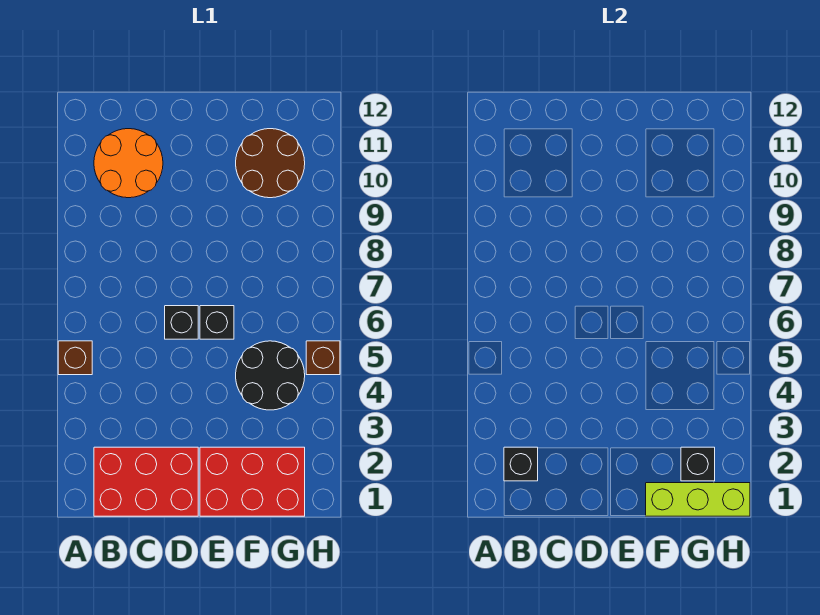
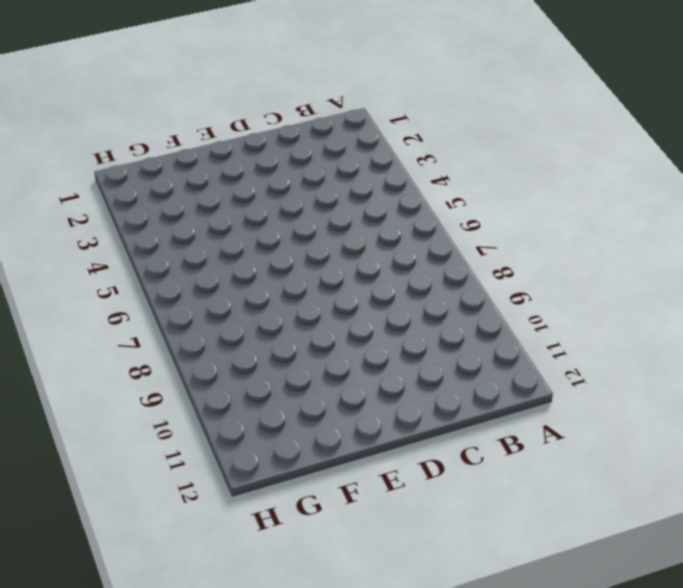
none -> brown brick A5 level 1
none -> red brick B1:D2 level 1
none -> orange round brick B10:C11 level 1

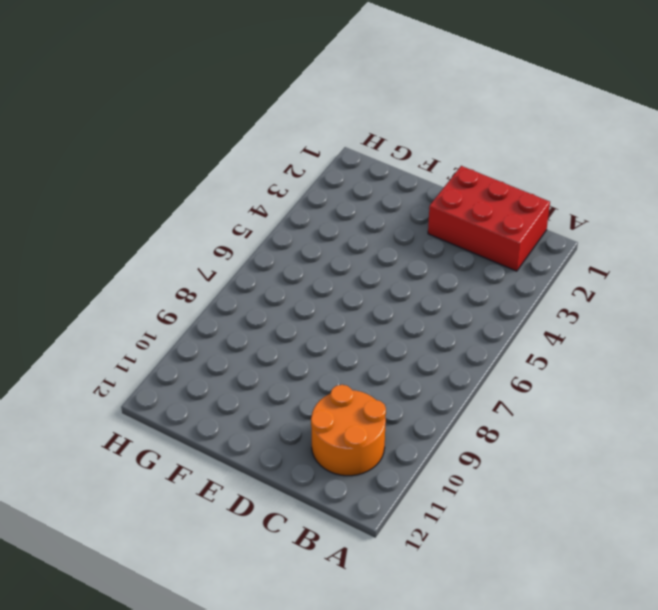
none -> brown brick A5 level 1
none -> black brick D6 level 1
none -> red brick E1:G2 level 1

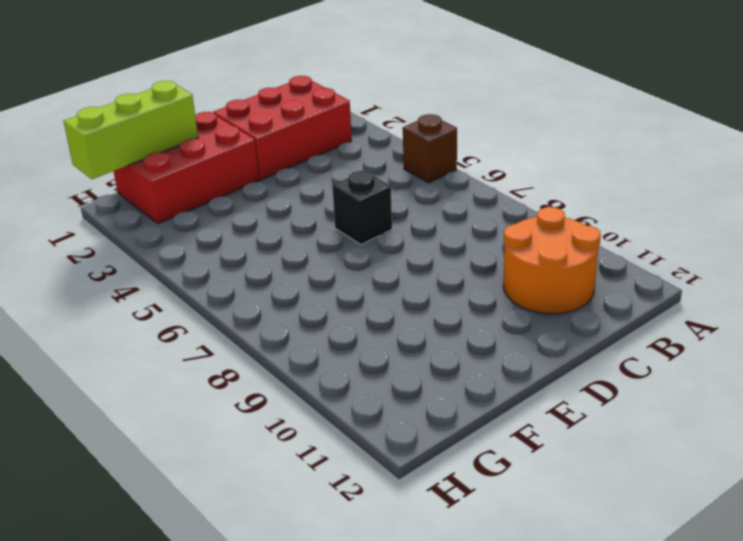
none -> black brick E6 level 1
none -> black round brick F4:G5 level 1
none -> brown round brick F10:G11 level 1

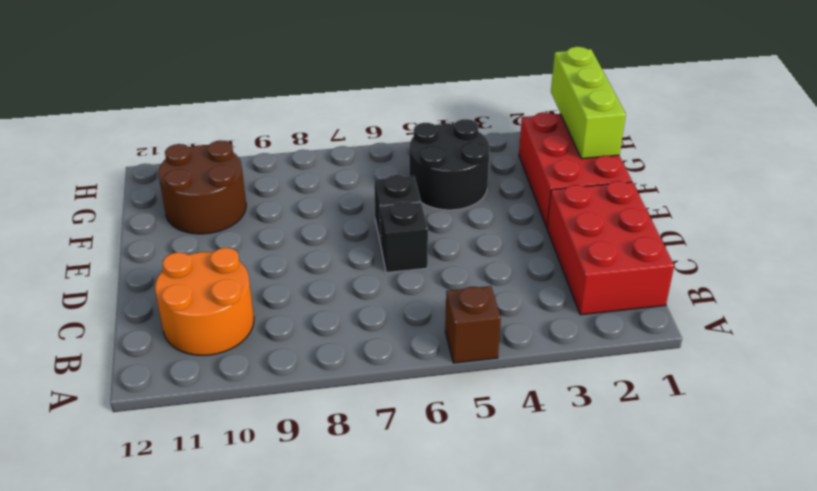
none -> brown brick H5 level 1
none -> black brick B2 level 2
none -> black brick G2 level 2

